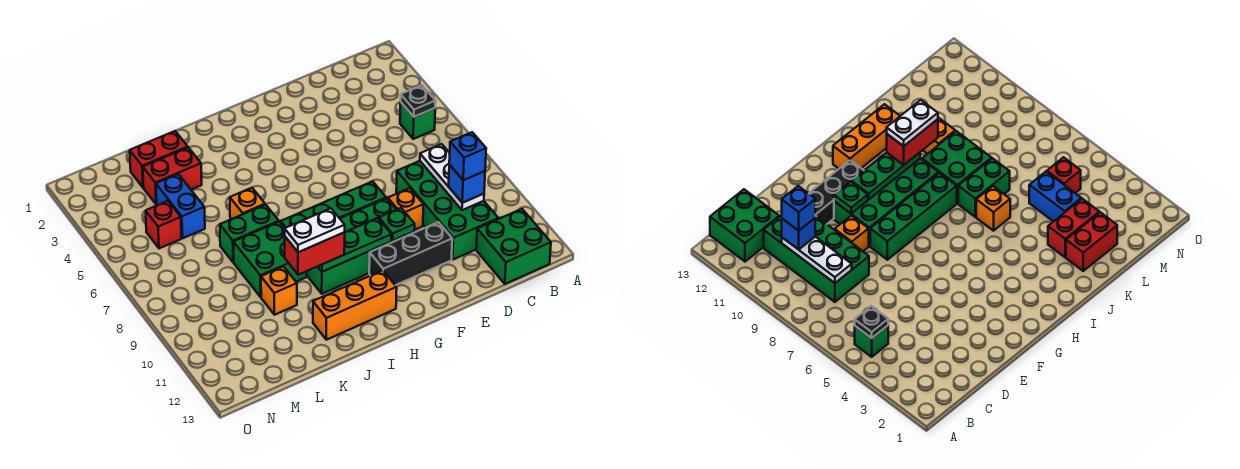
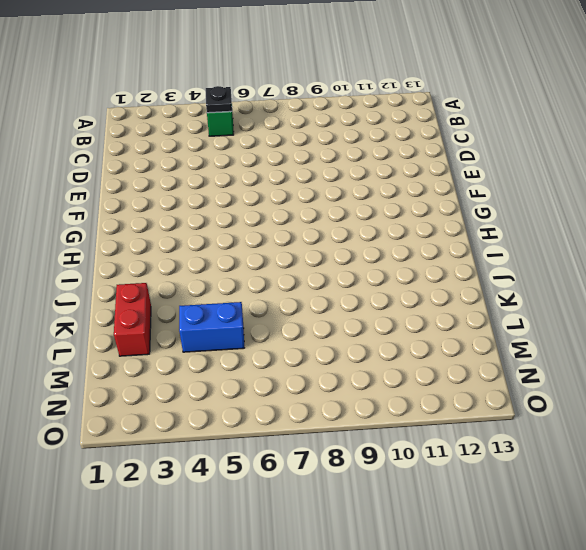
none -> green brick B12:C13 level 1
none -> green brick C8:D11 level 1
none -> orange brick E9 level 1

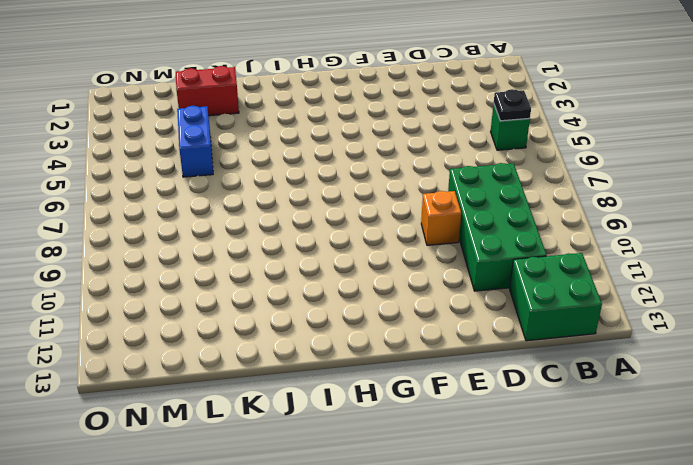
none -> black brick E11:G11 level 1
none -> green brick F8:I8 level 1
none -> green brick F9:I10 level 1

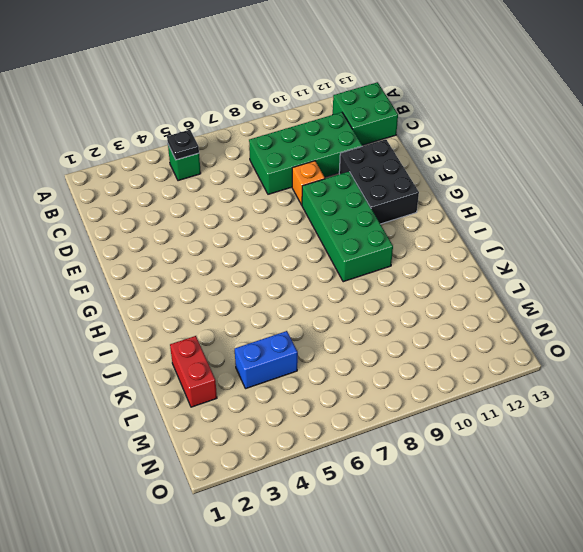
black brick E11:G12 level 1 -> black brick E11:G11 level 1
none -> green brick F8:I8 level 1
none -> orange brick H12:J12 level 1
none -> orange brick J6 level 1

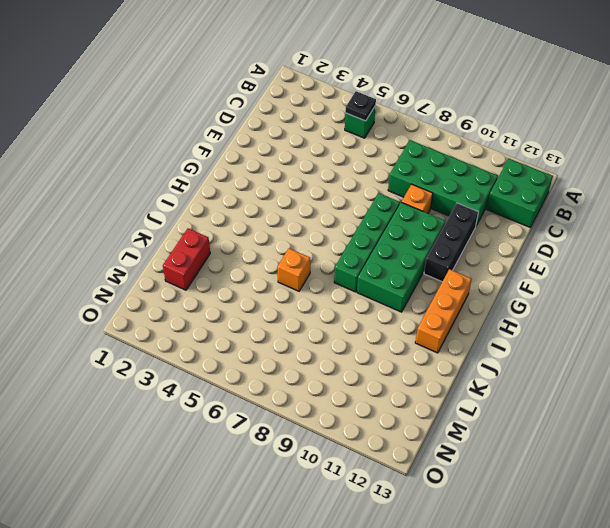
none -> green brick J7:K7 level 1
none -> green brick J8:K9 level 1
none -> red brick K3:L3 level 1

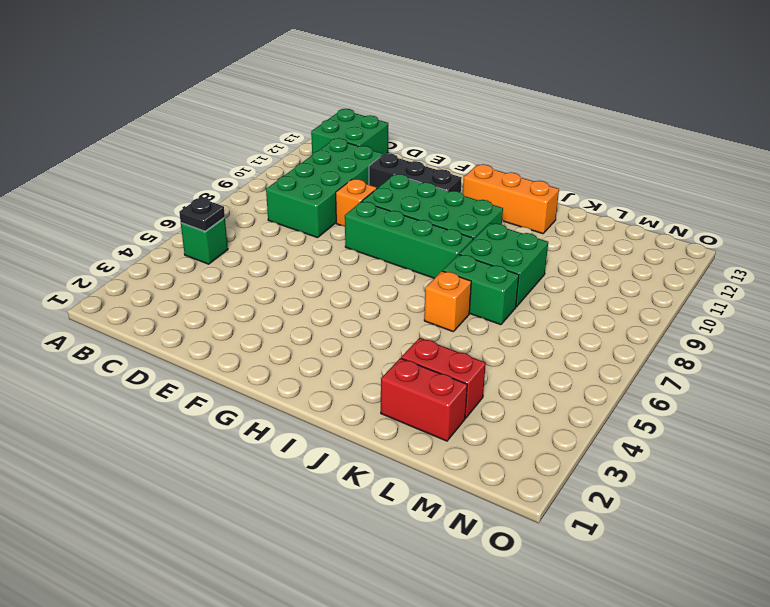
none -> orange brick K10 level 1
none -> blue brick L4:L5 level 1
none -> red brick M5 level 1

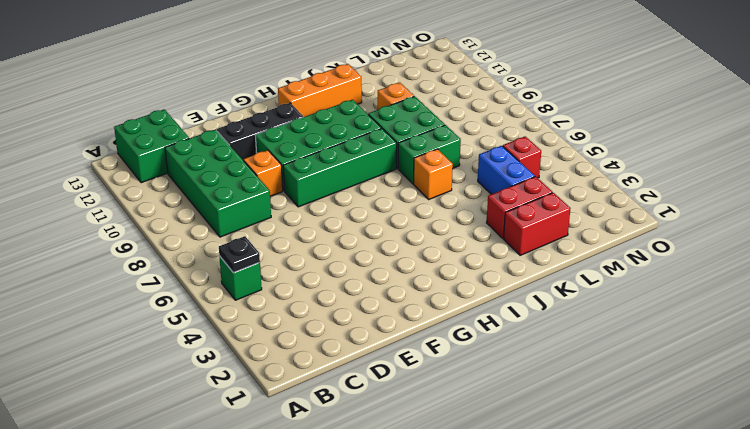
none -> white plate C8:C10 level 2
none -> green plate F10 level 2
none -> green plate G10:I10 level 2

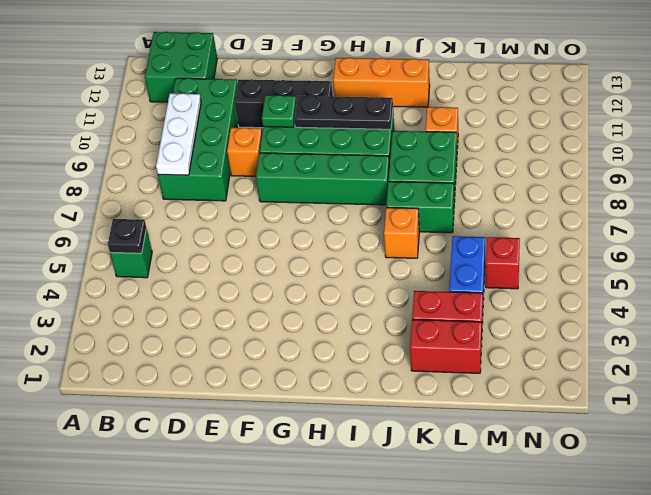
black plate G10:I10 level 2 -> green plate G10:I10 level 2
none -> blue brick C10 level 3
none -> red brick I10:J10 level 3
none -> blue brick C10 level 4

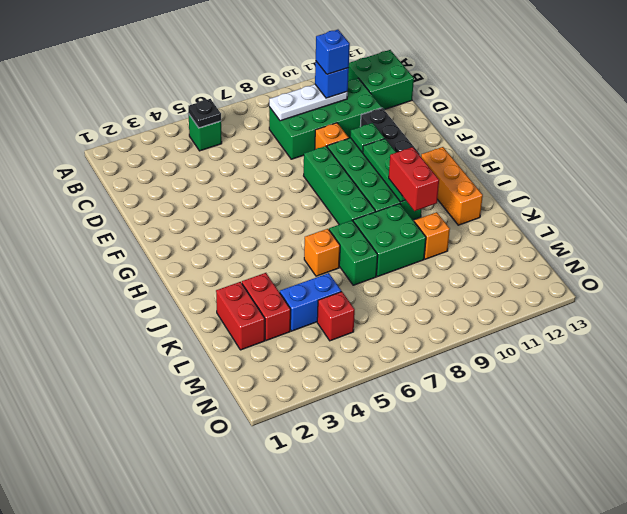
none -> white plate I10:J10 level 4

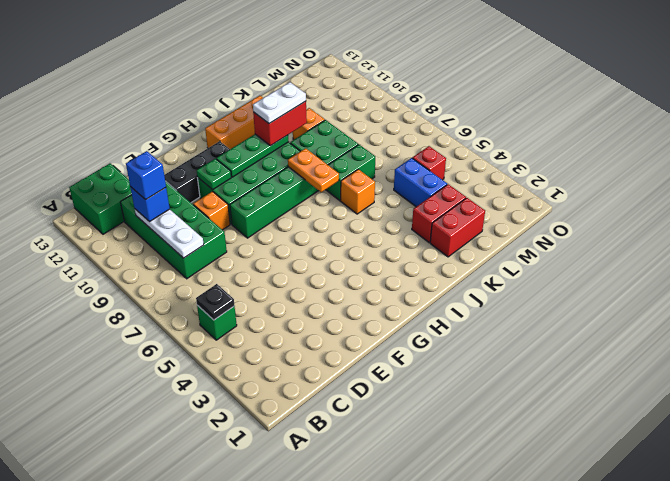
orange plate I7:I8 level 2 -> none

